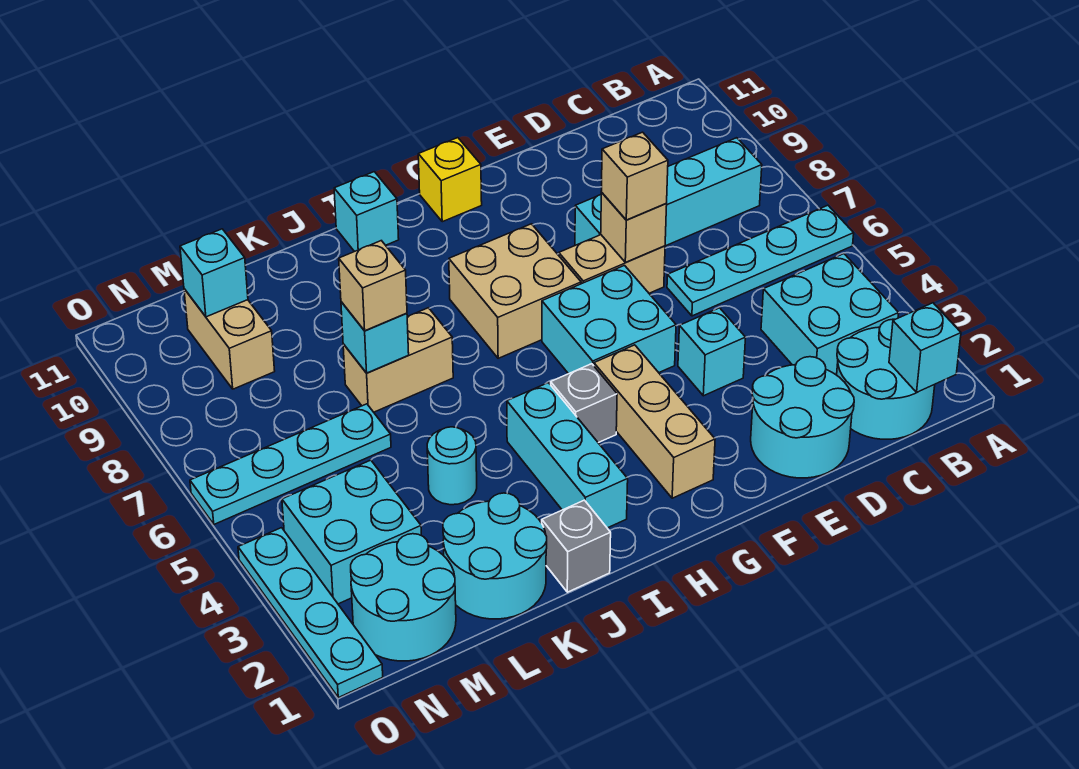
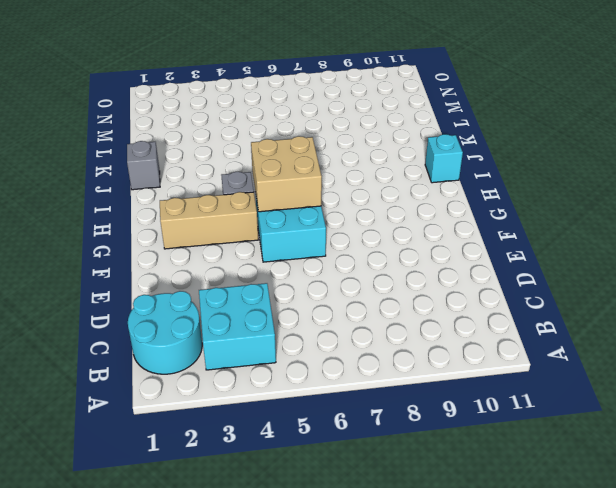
tan brick G5:H6 level 2 -> tan brick G7:H8 level 1
none -> cyan plate A6:D6 level 1
none -> cyan brick B8:E8 level 1
none -> cyan round brick D1:E2 level 1

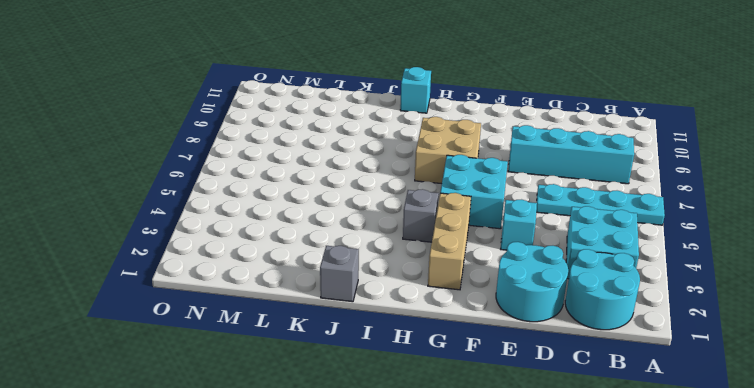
none -> tan brick E7:F7 level 1
none -> yellow brick G11 level 1
none -> cyan brick I2:I4 level 1

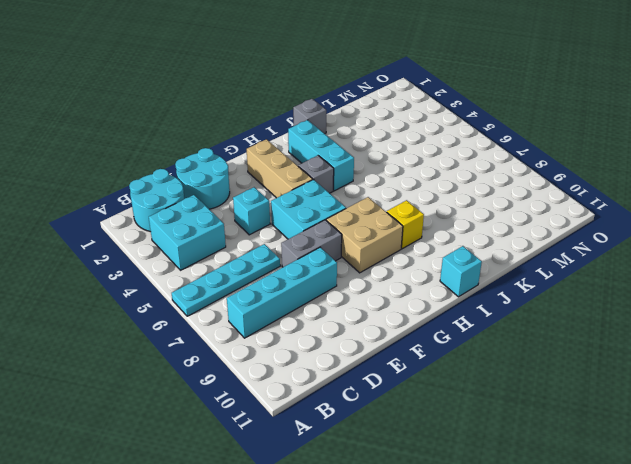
grey brick E7:F7 level 1 -> tan brick E7:F7 level 1
yellow brick I8 level 1 -> yellow brick G11 level 1
none -> tan brick J7:K7 level 1
none -> cyan round brick K1:L2 level 1
none -> cyan round brick K4 level 1

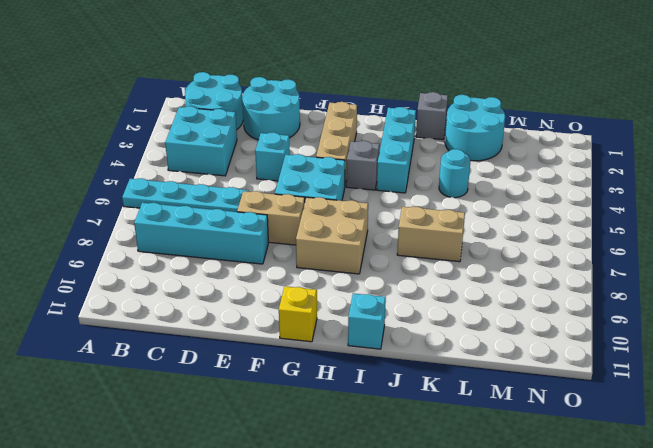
none -> cyan plate L6:O6 level 1
none -> cyan round brick M1:N2 level 1
none -> cyan brick M3:N4 level 1

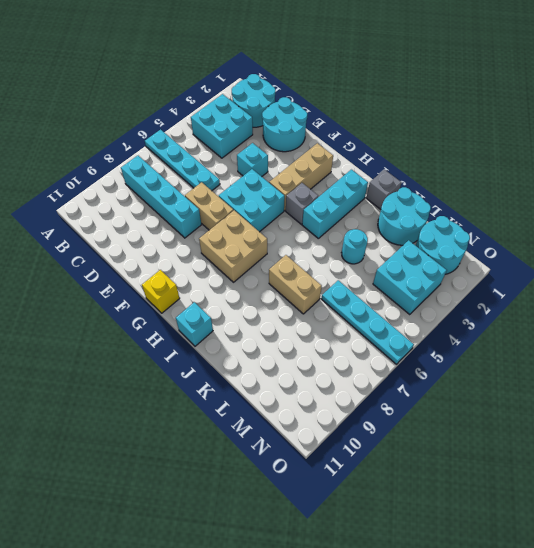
none -> tan brick M9:M10 level 1
none -> cyan plate O1:O4 level 1
none -> cyan brick B1 level 2

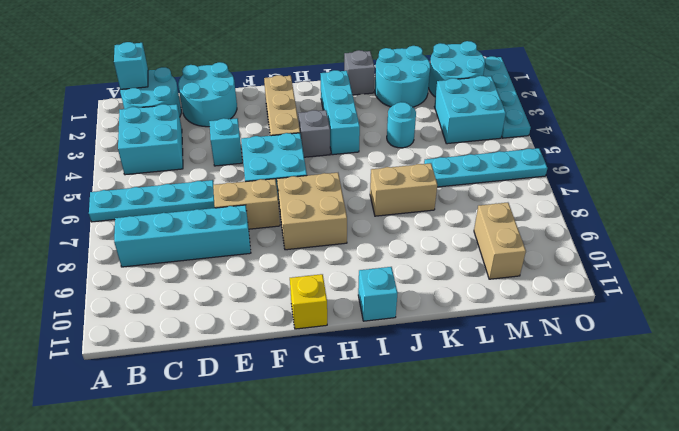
none -> tan brick E7 level 2
none -> cyan brick K7 level 2
none -> cyan brick M10 level 2

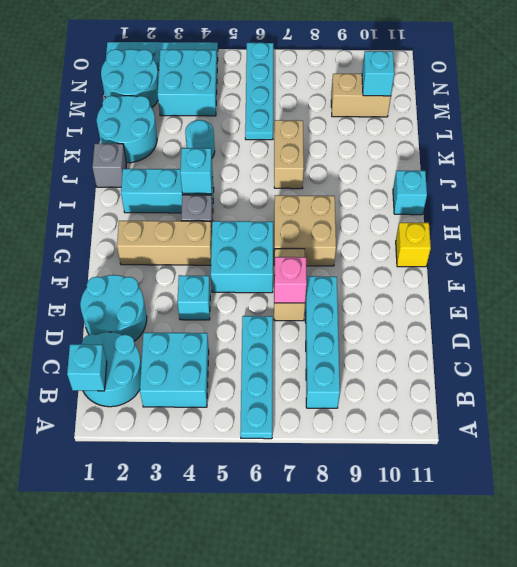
pink brick E7 level 2 -> tan brick E7 level 2
cyan brick I4 level 2 -> cyan brick K7 level 2
none -> tan brick E7 level 3
none -> tan brick K7 level 3

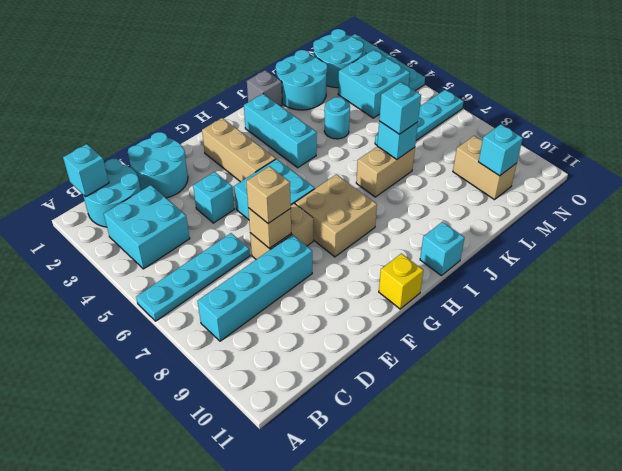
cyan brick K7 level 3 -> tan brick K7 level 3
none -> grey brick H4 level 1

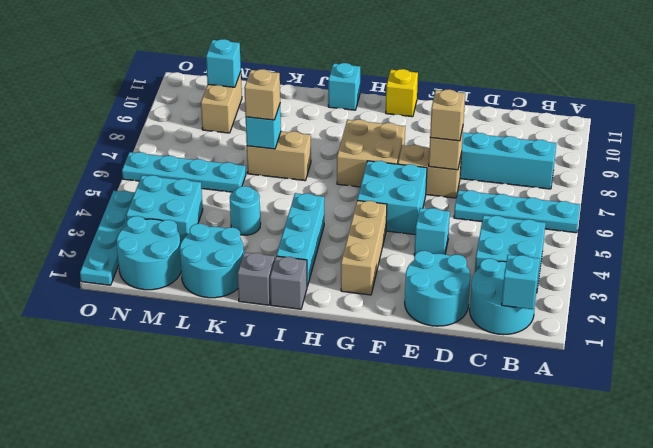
grey brick I1 level 1 -> grey brick H4 level 1

